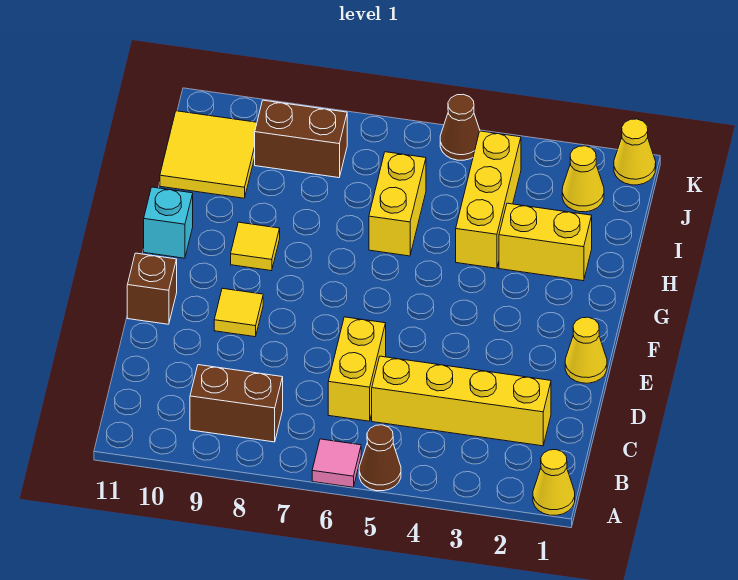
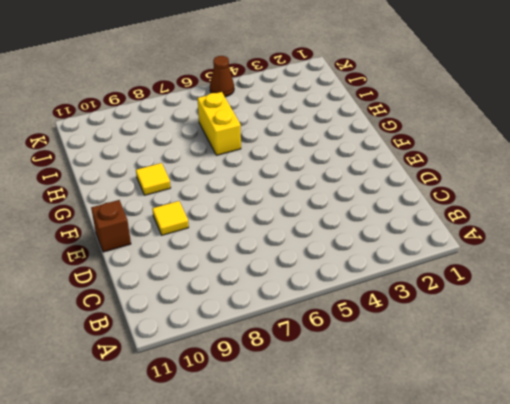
none -> yellow cone A1 level 1
none -> brown cone A5 level 1
none -> pink tile A6 level 1

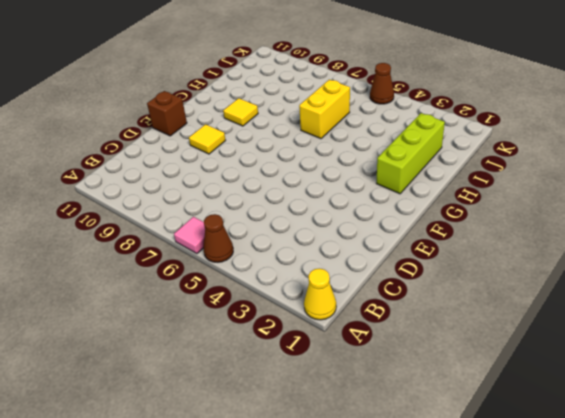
lime brick G2:I2 level 1 -> yellow brick H2:H3 level 1
none -> brown brick B8:B9 level 1
none -> yellow brick C2:C5 level 1
none -> yellow brick C6:D6 level 1

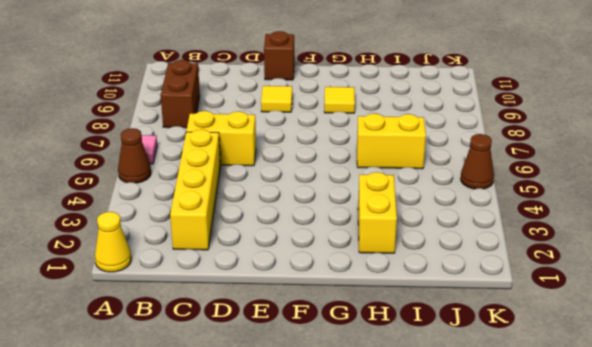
none -> yellow cone E1 level 1
none -> cyan brick G11 level 1
none -> yellow brick H4:J4 level 1

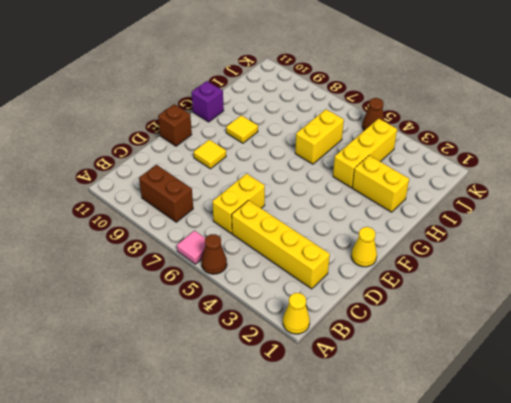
purple brick G11 level 1 -> cyan brick G11 level 1
none -> yellow tile I10:J11 level 1
none -> yellow cone J2 level 1
none -> brown brick J8:J9 level 1

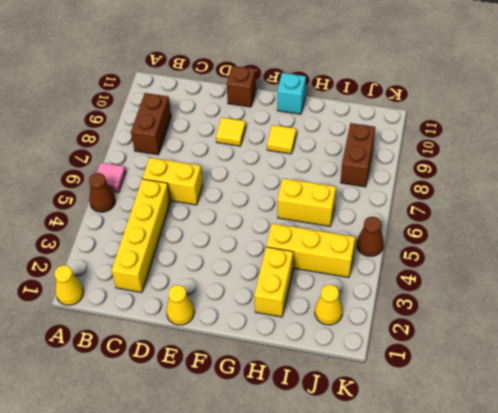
none -> yellow tile I10:J11 level 1
none -> yellow cone K1 level 1

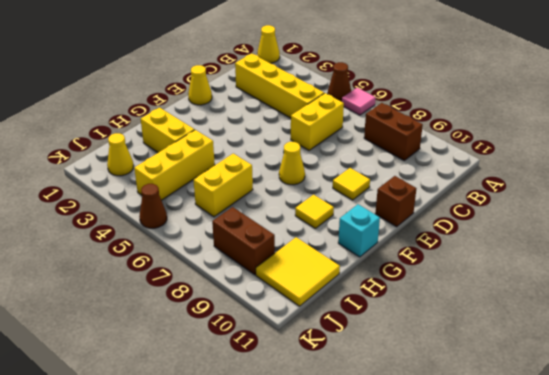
yellow cone F7 level 1 -> yellow cone K1 level 1

